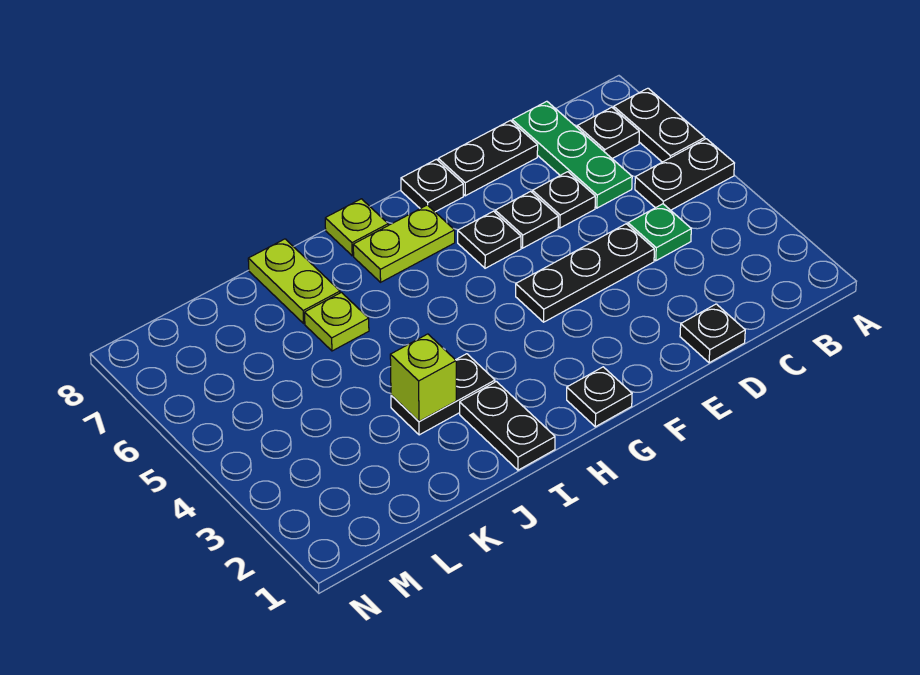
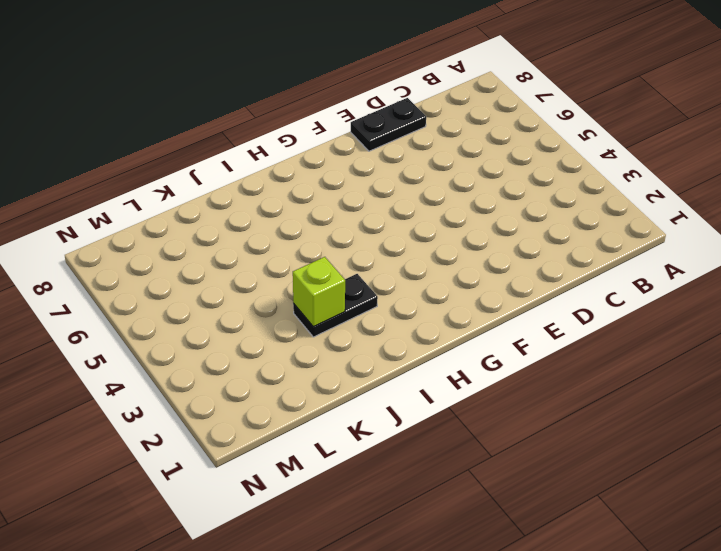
none -> black plate A5:B5 level 1
none -> black plate A6:A7 level 1
none -> black plate B7 level 1

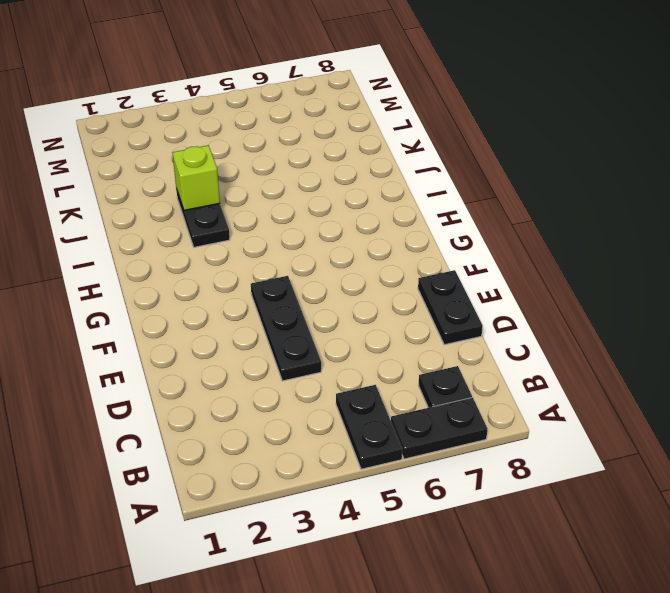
none -> green plate C4 level 1
none -> green plate C6:C8 level 1
none -> black plate D1 level 1

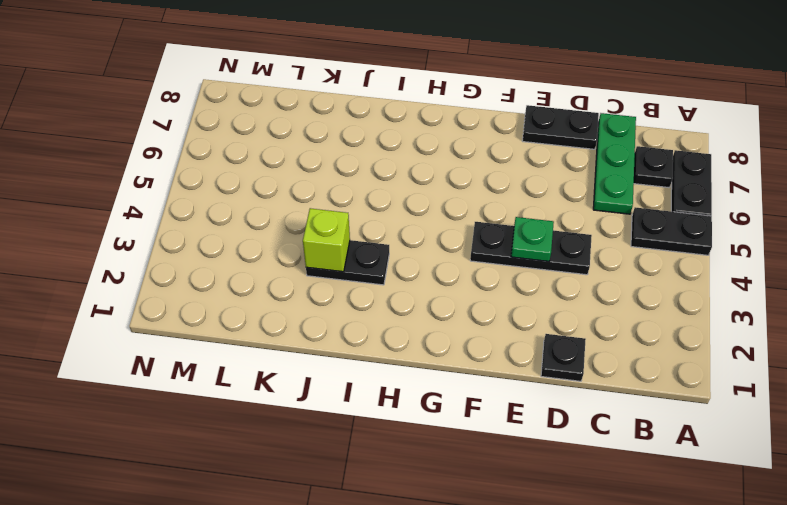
green plate E4 level 2 -> green plate C4 level 1
none -> black plate D6 level 1
none -> black plate E6 level 1
none -> black plate F6 level 1

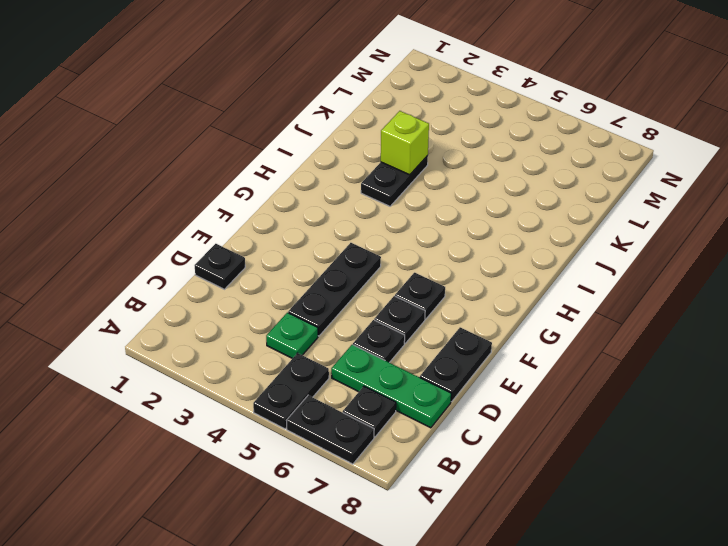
none -> black plate F8 level 1
none -> black plate G1 level 1
none -> lime plate G7:H7 level 1

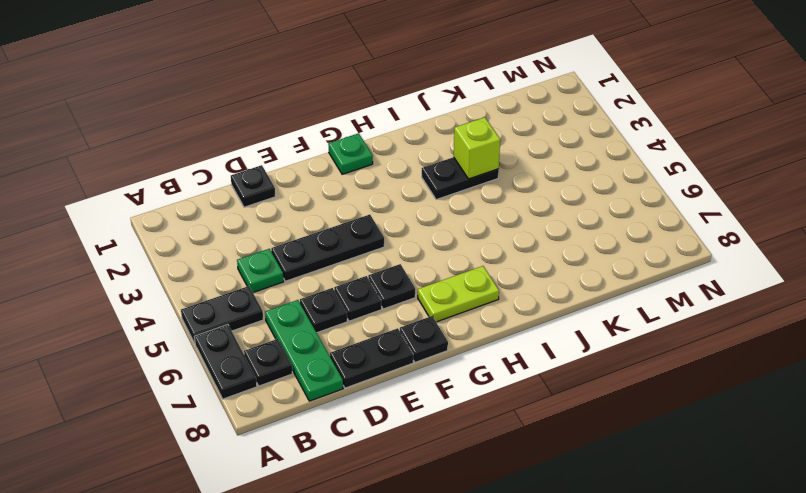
green plate G1 level 1 -> black plate G1 level 1
none -> lime plate H8 level 1
none -> black plate I1:I2 level 1
none -> lime plate J6 level 1

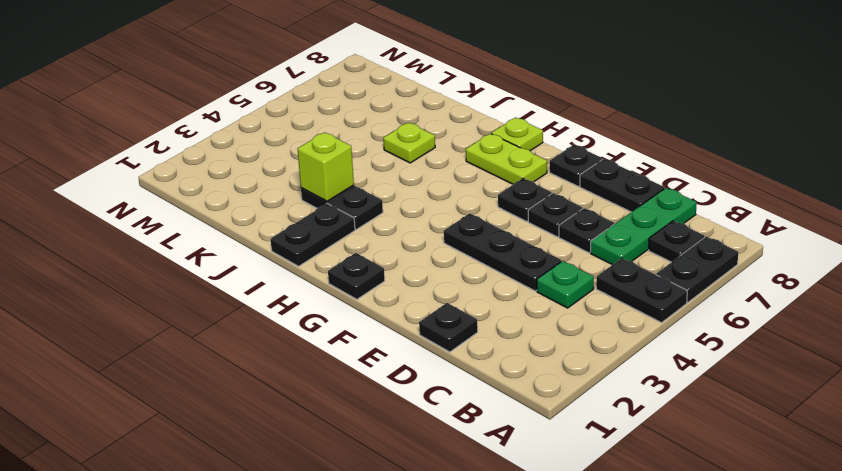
none -> lime plate J7:J8 level 1

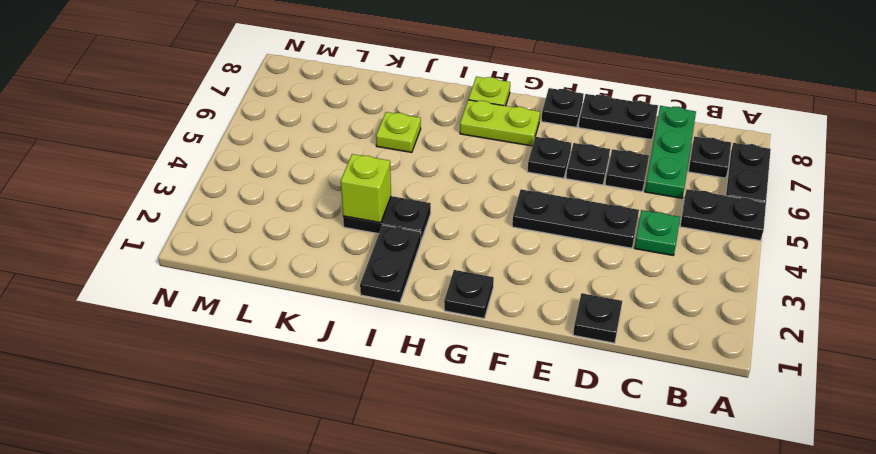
none -> lime plate J7:J8 level 1

